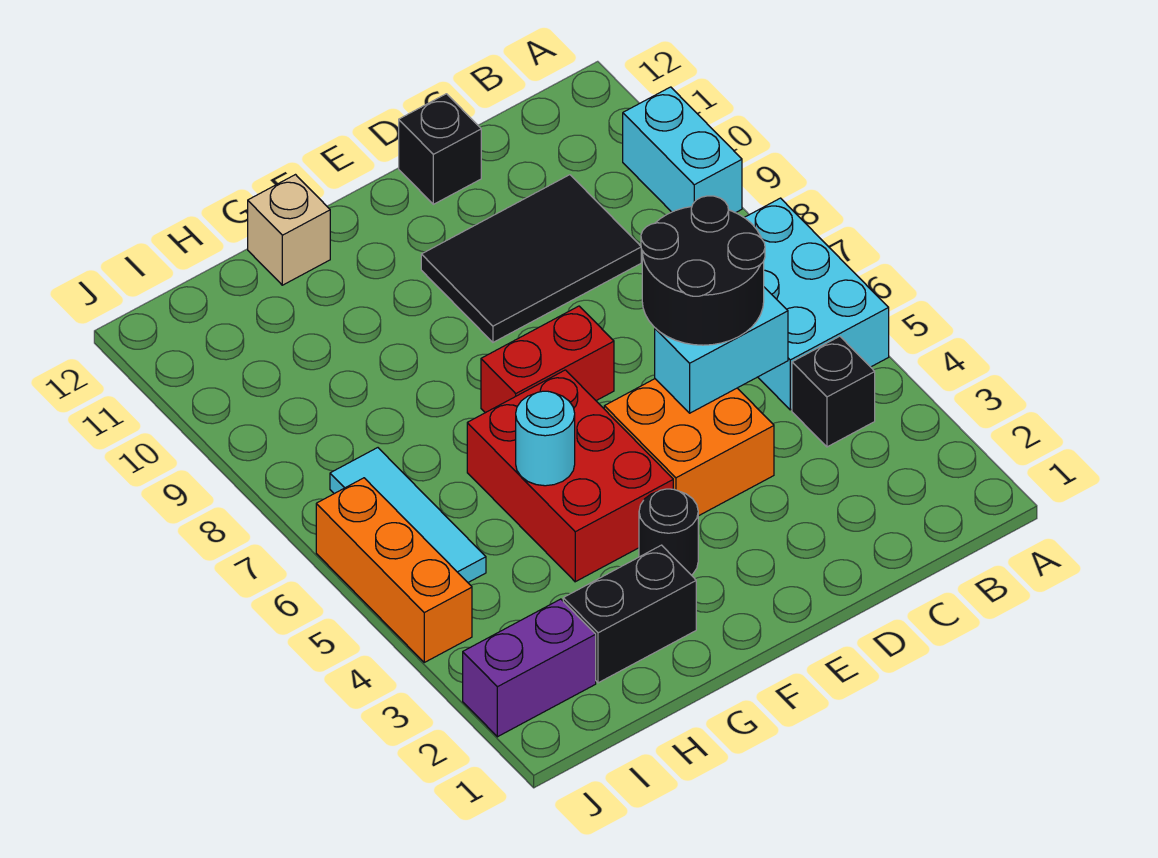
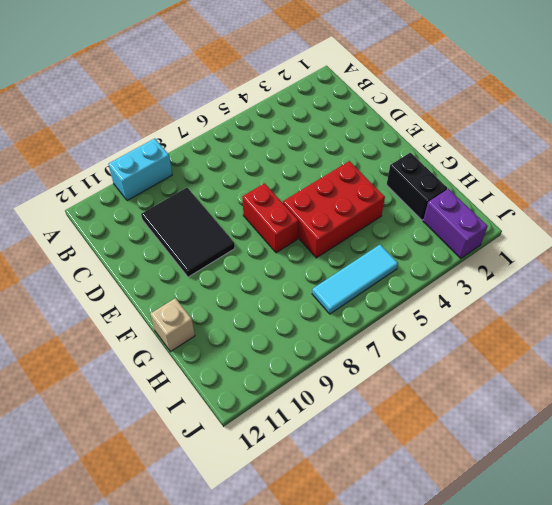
none -> cyan brick A5:B7 level 1
none -> black brick B4 level 1
none -> orange brick D4:E5 level 1

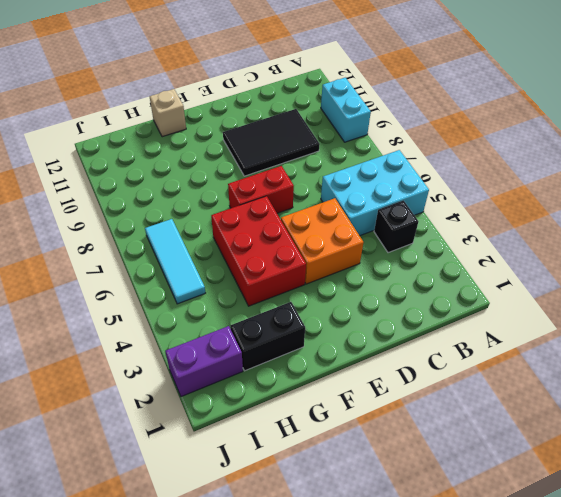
cyan brick A5:C6 level 1 -> cyan brick A5:B7 level 1
none -> black brick D12 level 1
none -> black round brick F3 level 1
none -> orange brick J4:J6 level 1

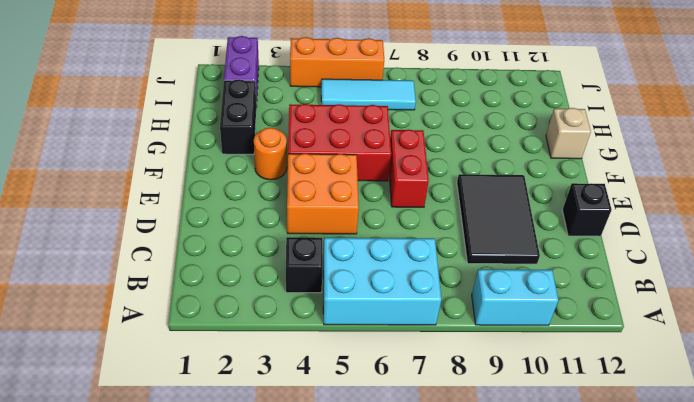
orange round brick F3 level 1 -> black round brick F3 level 1
none -> cyan brick C5:D5 level 2
none -> cyan round brick G5 level 2
none -> black round brick C5:D6 level 3

